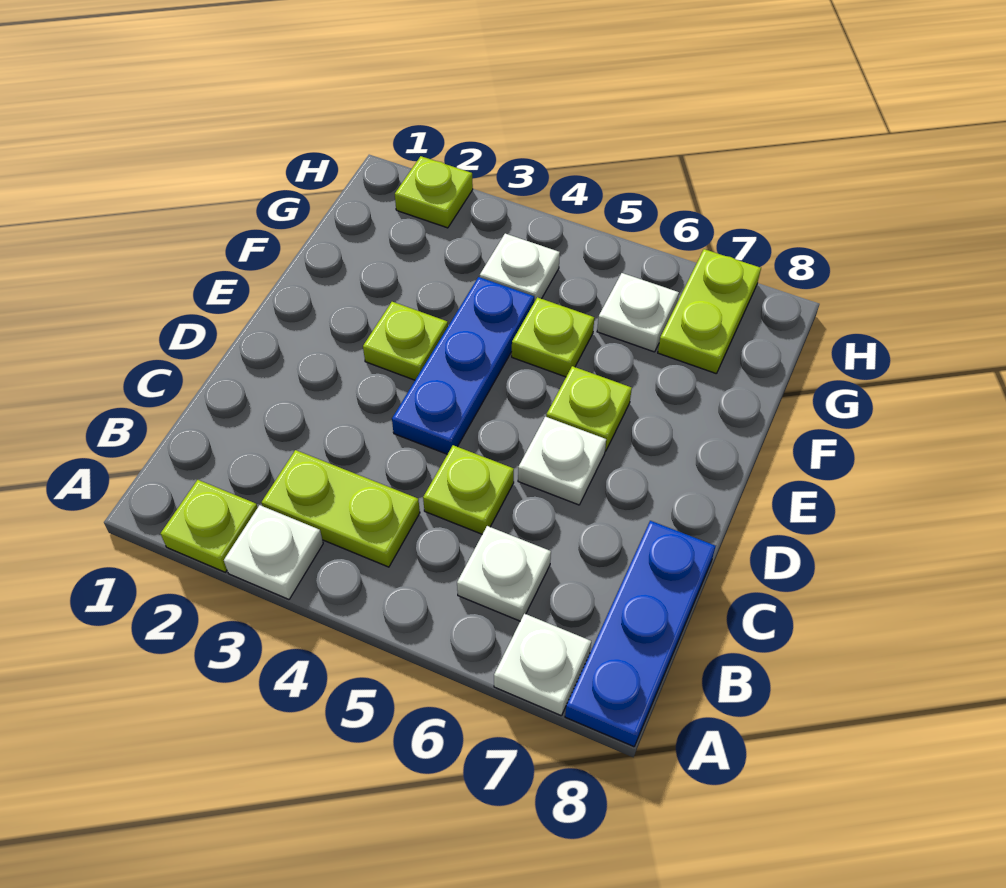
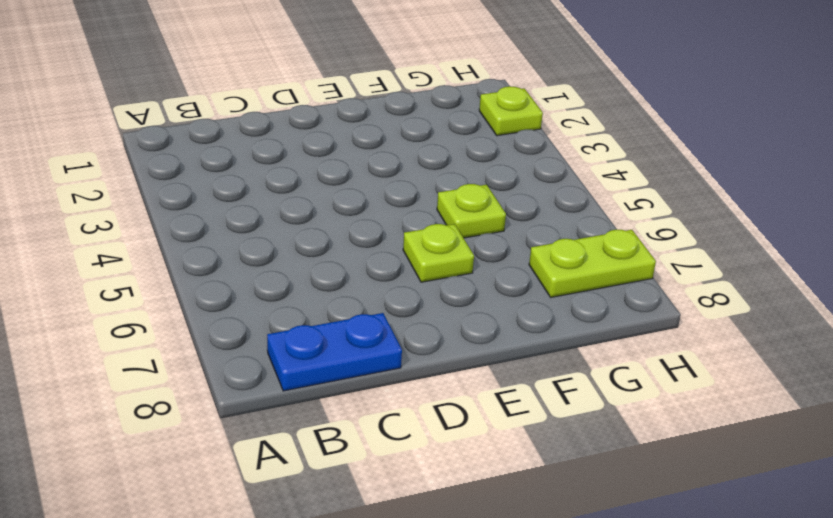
blue plate B8:C8 level 1 -> blue plate A8:C8 level 1
none -> lime plate A2 level 1
none -> white plate A3 level 1
none -> white plate A7 level 1

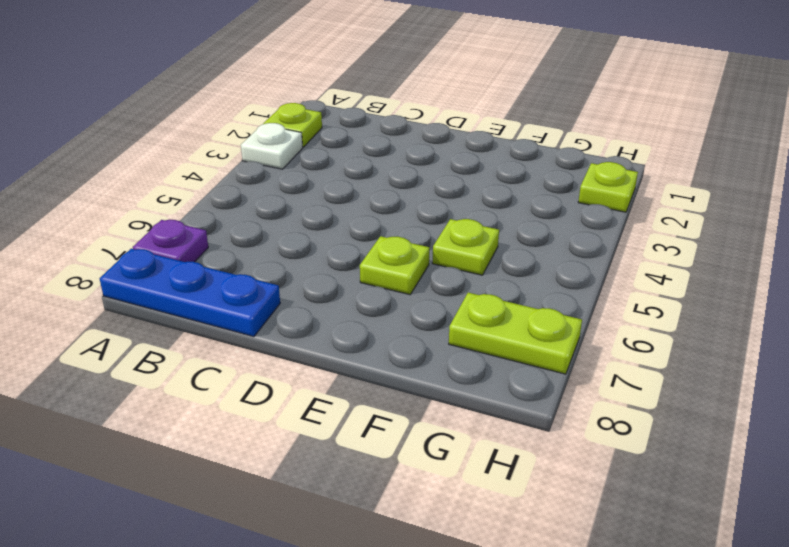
purple plate A7 level 1 -> white plate A7 level 1
none -> lime plate B3:B4 level 1
none -> white plate B6 level 1
none -> lime plate C5 level 1

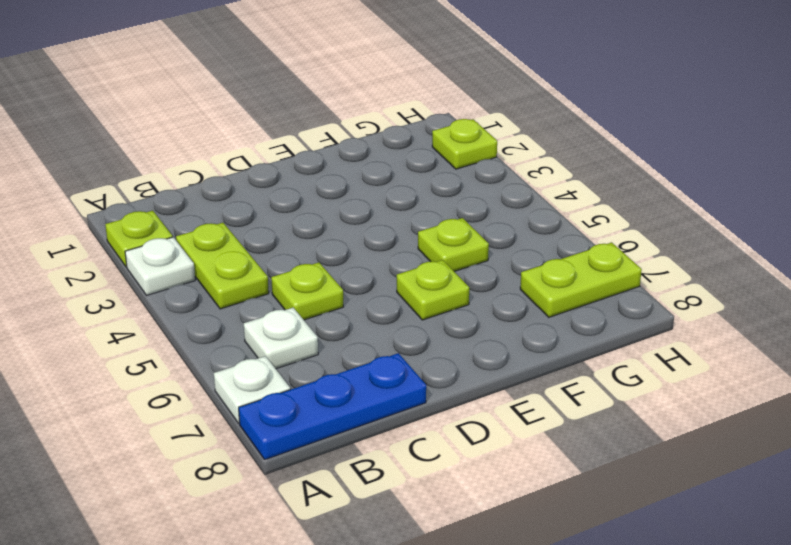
none -> blue plate D4:F4 level 1
none -> white plate D6 level 1
none -> lime plate E3 level 1

